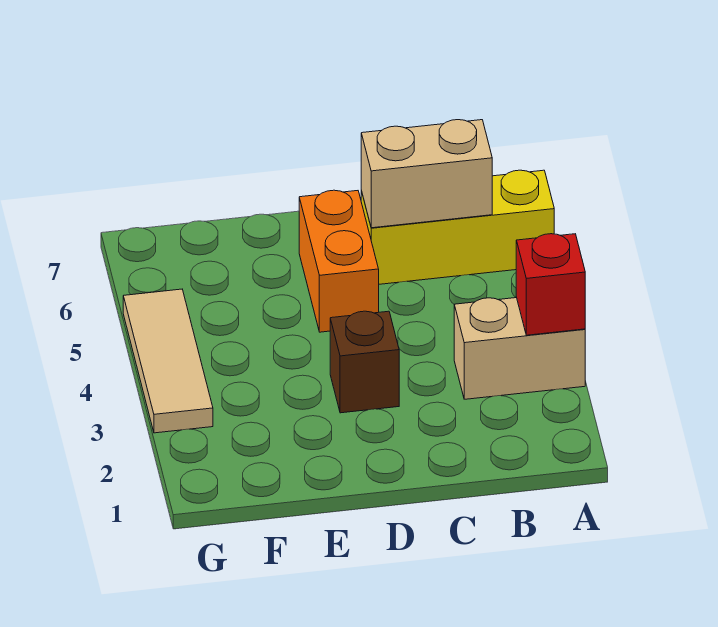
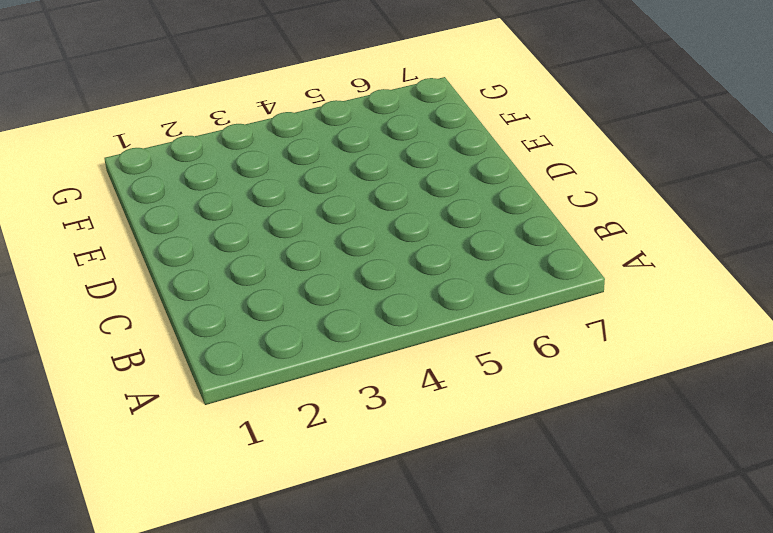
none -> tan brick A3:B3 level 1
none -> yellow brick A6:C6 level 1

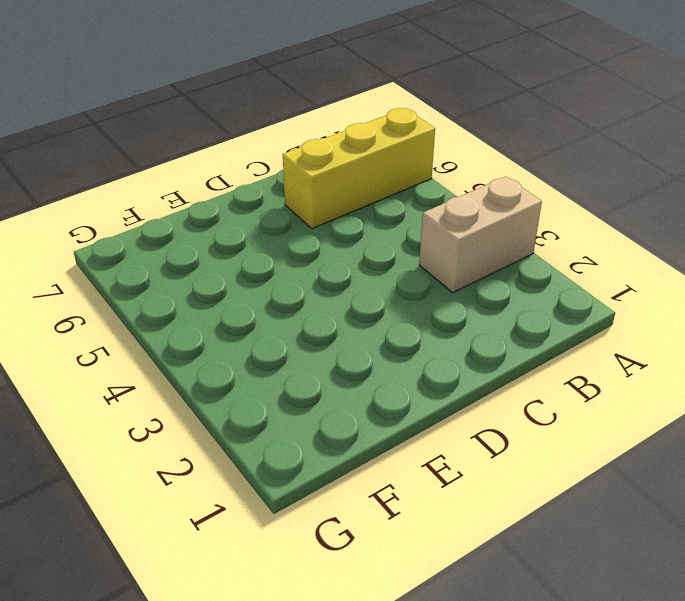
none -> brown brick D3 level 1
none -> orange brick D5:D6 level 1

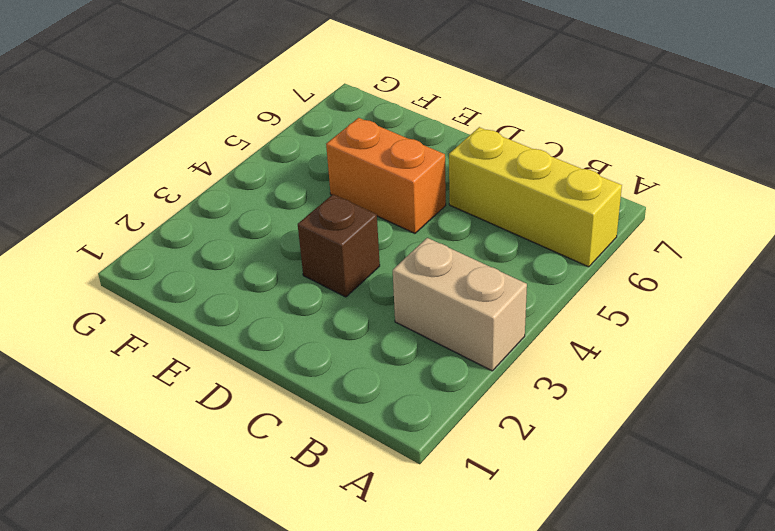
orange brick D5:E5 level 1 -> orange brick D5:D6 level 1
none -> tan tile G3:G5 level 1
none -> red brick A3 level 2

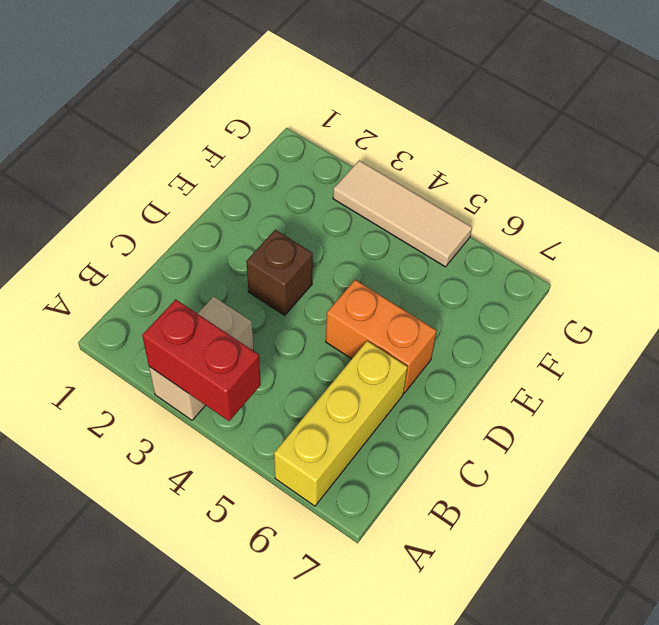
red brick A3:A4 level 2 -> red brick A3 level 2
none -> tan brick B6:C6 level 2

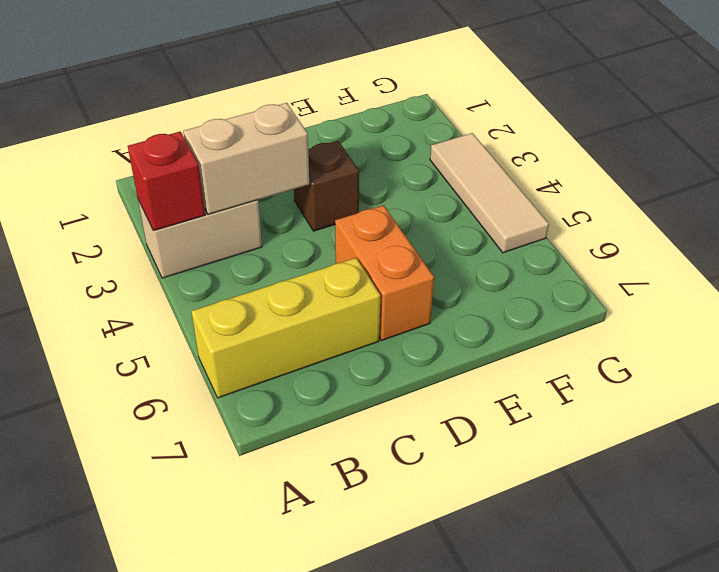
tan brick B3:C3 level 2 -> tan brick B6:C6 level 2

